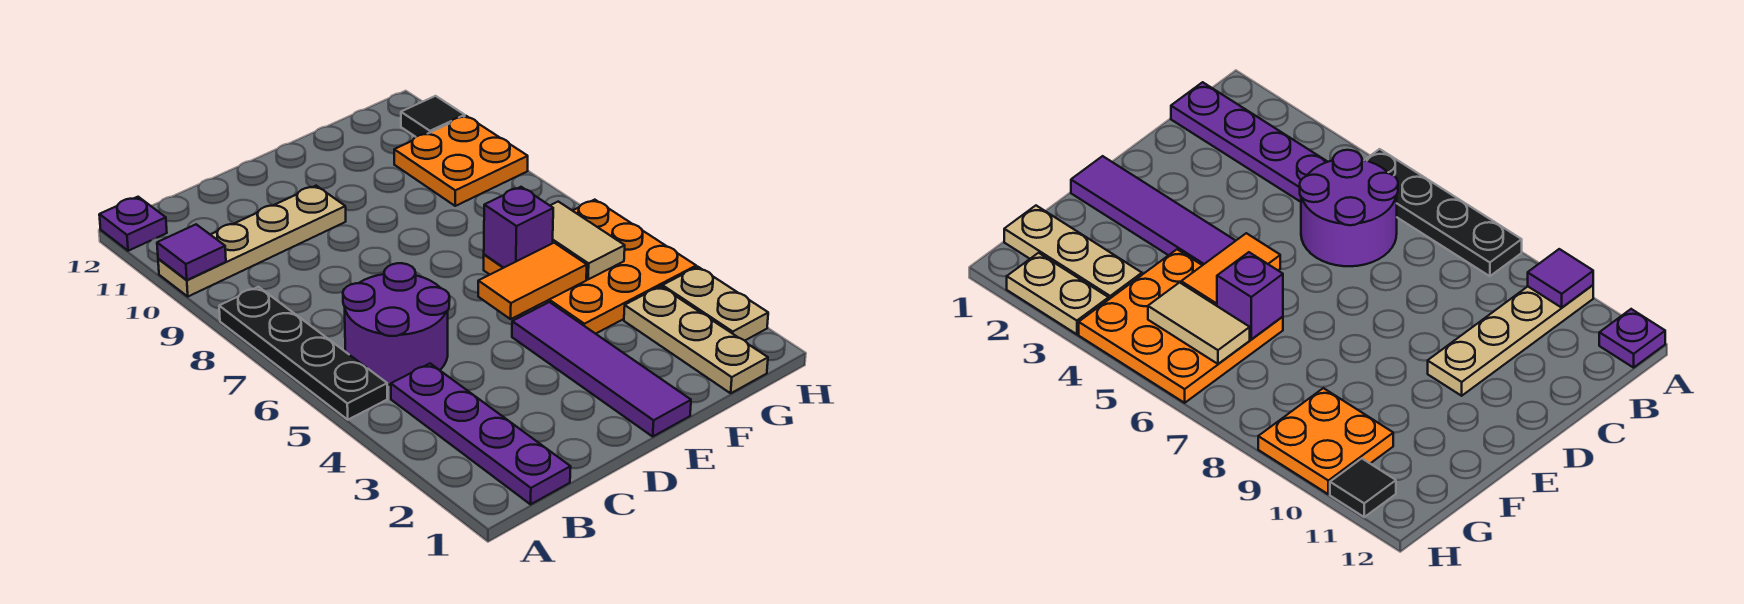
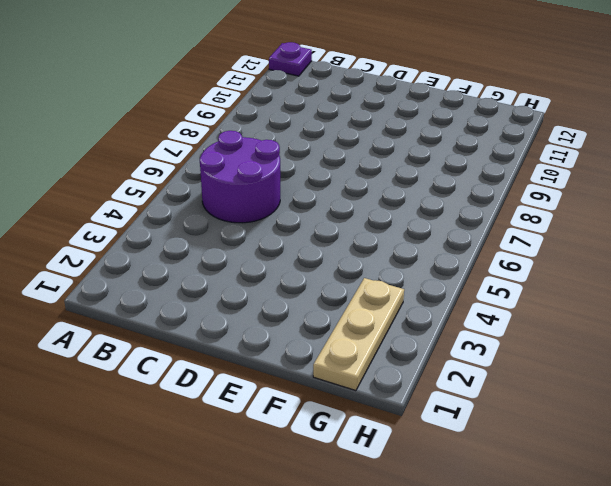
none -> black plate A5:A8 level 1
none -> tan plate A10:D10 level 1
none -> purple plate B1:B4 level 1

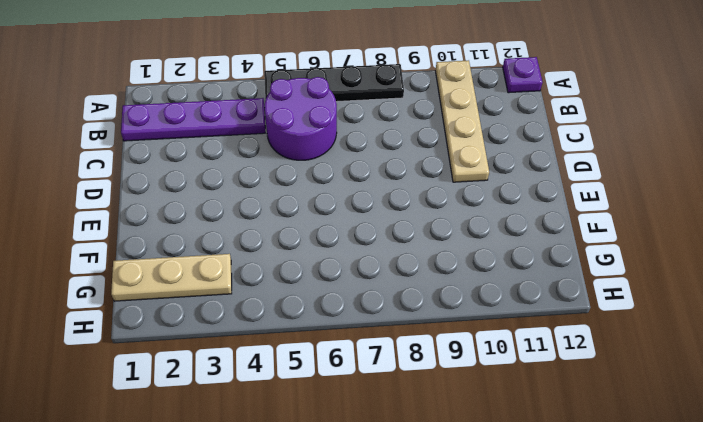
none -> purple tile E1:E4 level 1
none -> orange plate F4:H6 level 1
none -> orange plate G9:H10 level 1

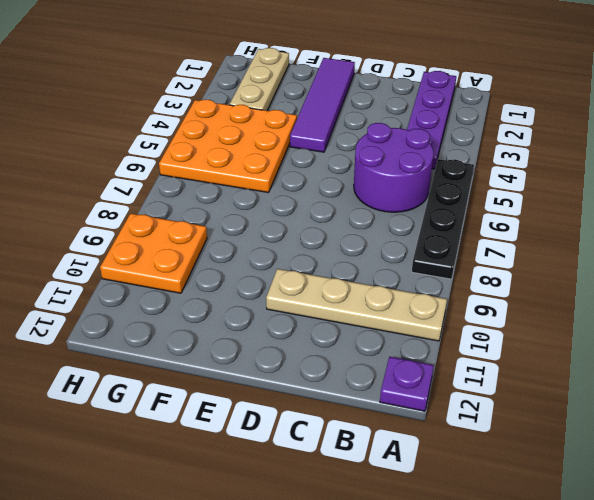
none -> tan plate H2:H3 level 1
none -> black tile H11 level 1
none -> purple tile A10 level 2

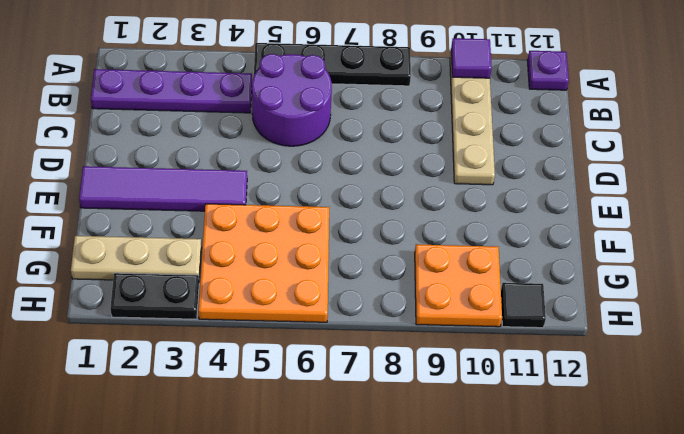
black plate H2:H3 level 1 -> tan plate H2:H3 level 1
none -> orange tile E5:F5 level 2
none -> purple brick F6 level 2
none -> tan tile G5:G6 level 2

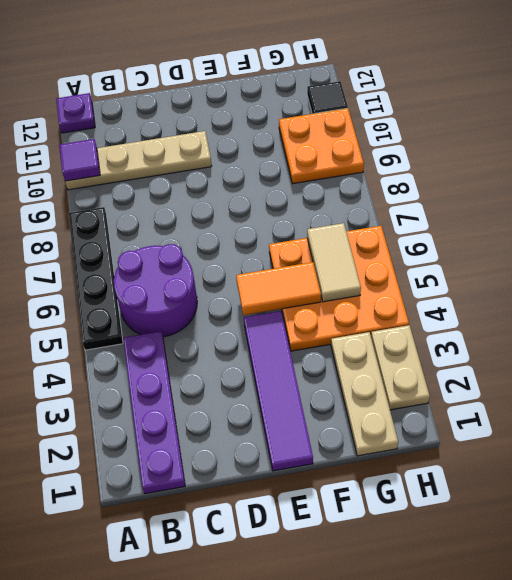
none -> purple brick F6 level 2

